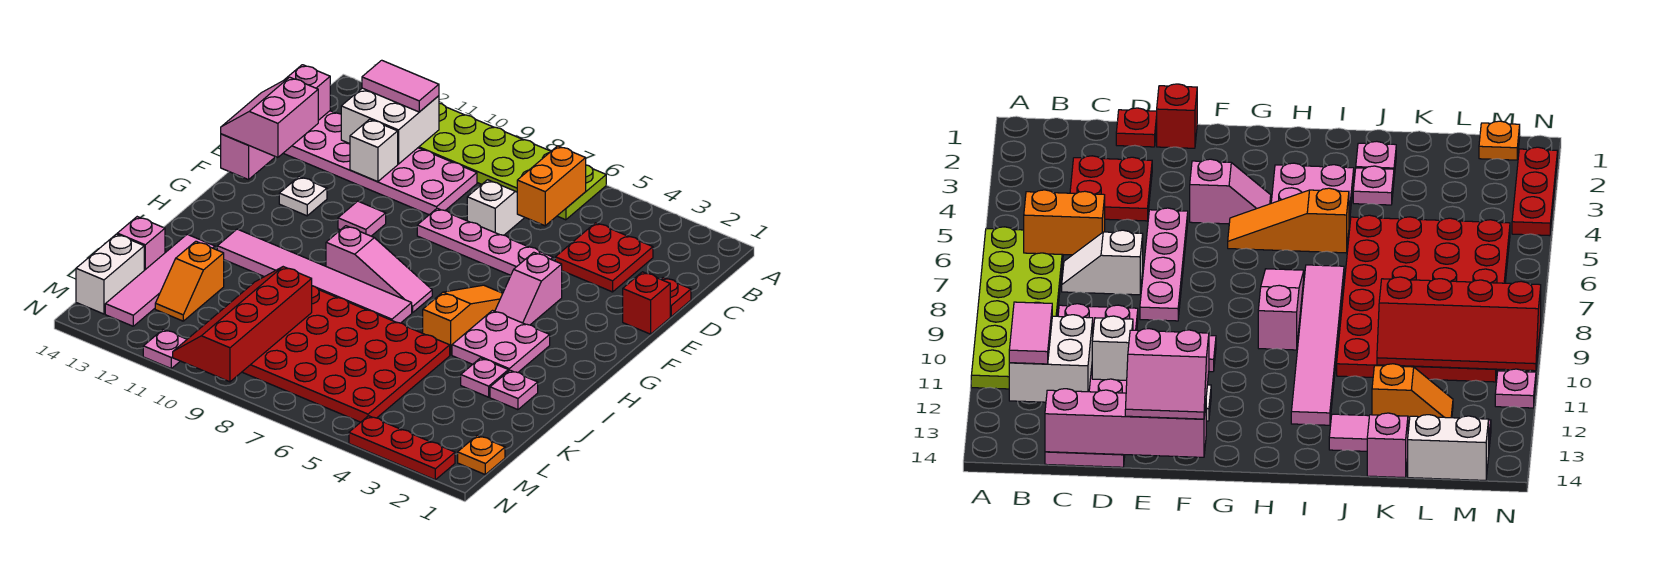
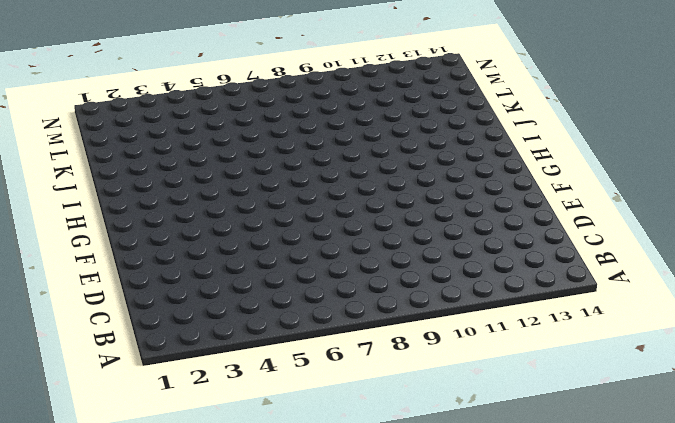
none -> lime plate A6:B11 level 1
none -> red plate C3:D4 level 1
none -> white slope C7:D7 level 1 top D
none -> pink plate C9:D14 level 1

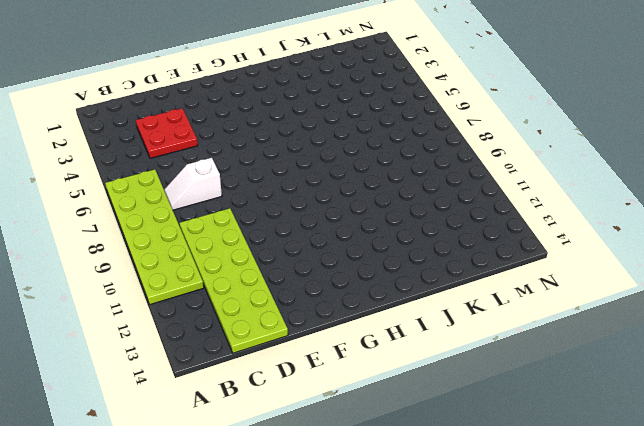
lime plate C9:D14 level 1 -> pink plate C9:D14 level 1
none -> red plate D1 level 1
none -> red brick E1 level 1
none -> pink plate E5:E8 level 1
none -> pink slope F4:G4 level 1 top F

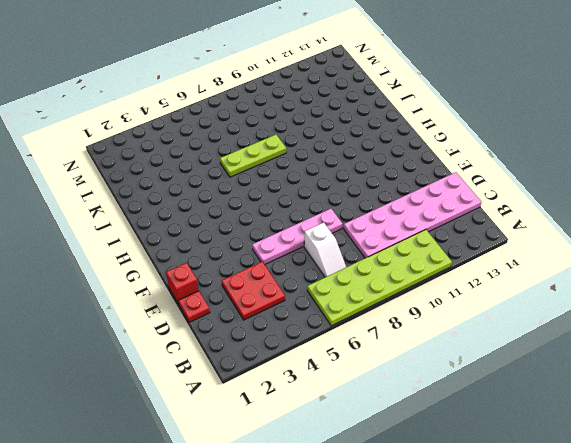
lime plate J6:J8 level 1 -> red plate J5:M10 level 1
none -> pink slope F4:G4 level 1 top F
none -> pink tile F10 level 1
none -> white plate F12 level 1
none -> orange slope G5:I5 level 1 top I

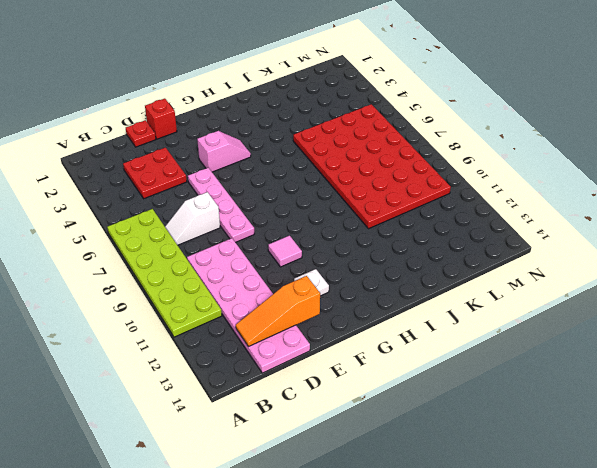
orange slope C13:E13 level 2 top E -> orange slope G5:I5 level 1 top I
none -> pink plate H3:I4 level 1
none -> pink slope H7:H9 level 1 top 9
none -> pink tile I7:I12 level 1
none -> pink plate J2 level 1

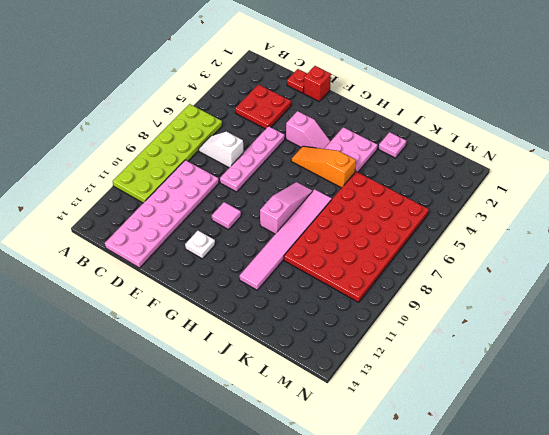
none -> pink plate J3 level 1
none -> pink tile J13:M13 level 1
none -> orange slope K12:L12 level 1 top K
none -> pink brick K14 level 1

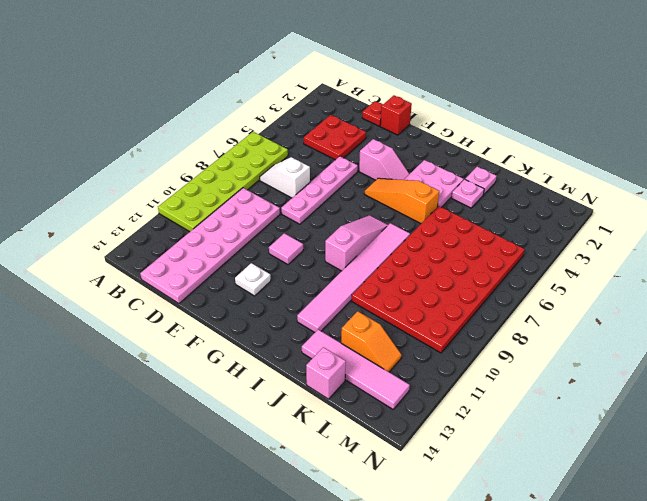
none -> white brick L14:M14 level 1
none -> orange plate M1 level 1
none -> red plate N2:N4 level 1
none -> pink plate N11 level 1

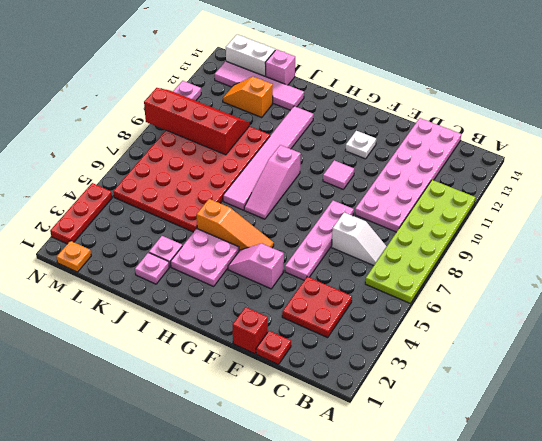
none -> orange brick B6:C6 level 2
none -> white brick B11:C12 level 2
none -> pink brick C14:F14 level 2
none -> white brick D11 level 2

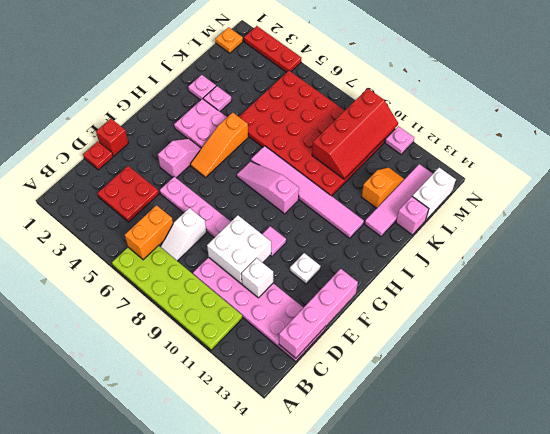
white brick D9:E10 level 2 -> white brick B11:C12 level 2
none -> pink tile B11:B12 level 3
none -> pink slope E13:F14 level 3 top 13

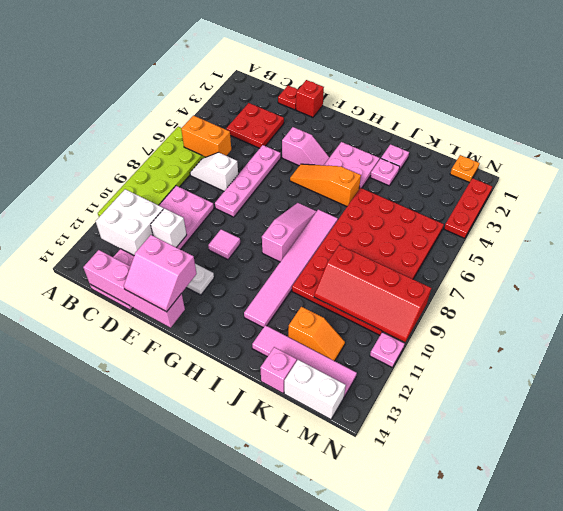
none -> pink tile B11:B12 level 3

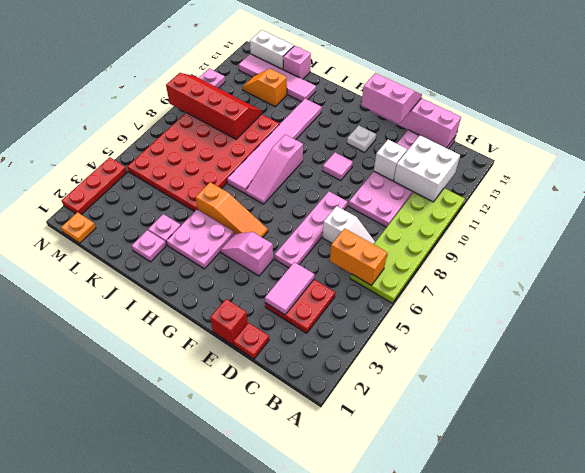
pink tile D3:D4 level 2 -> pink tile B11:B12 level 3

